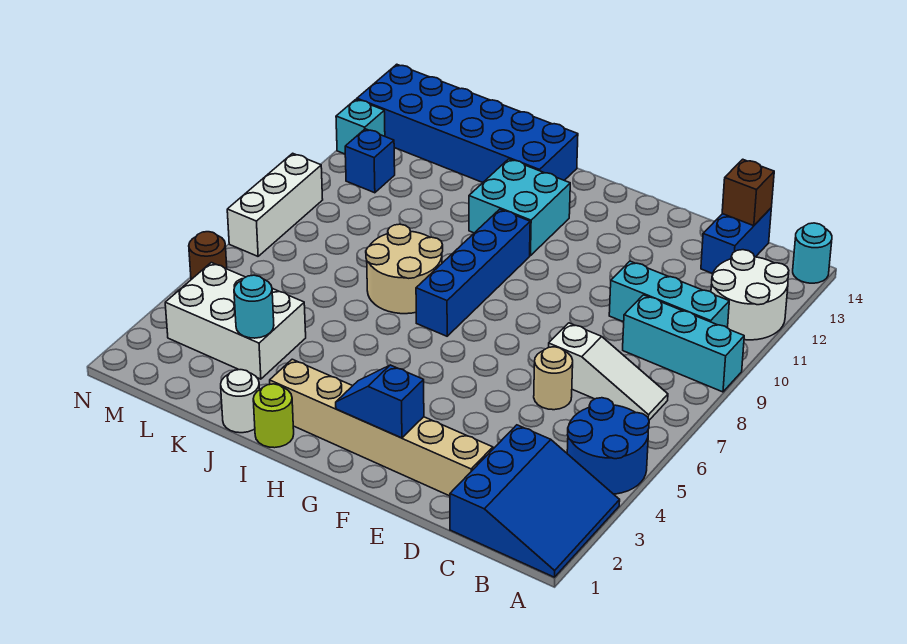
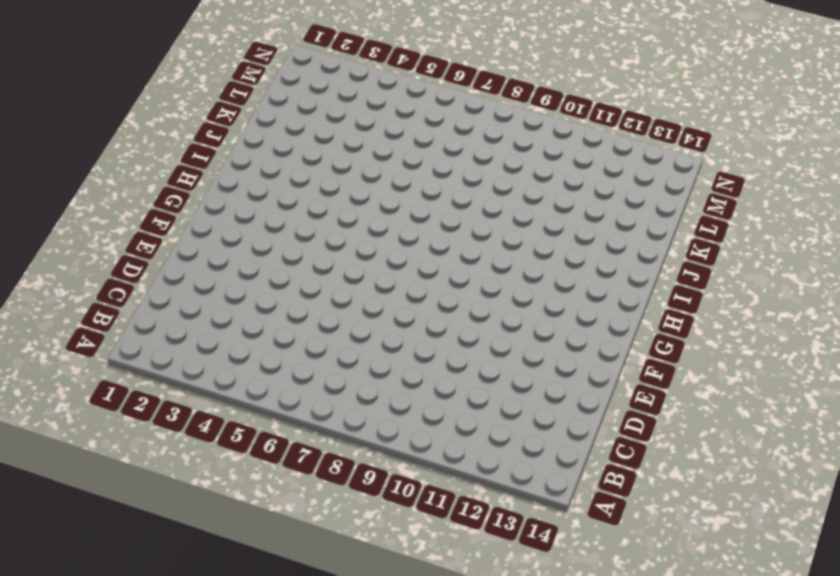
none -> blue slope A1:C3 level 1 top C
none -> blue round brick A4:B5 level 1
none -> cyan brick A9:C9 level 1

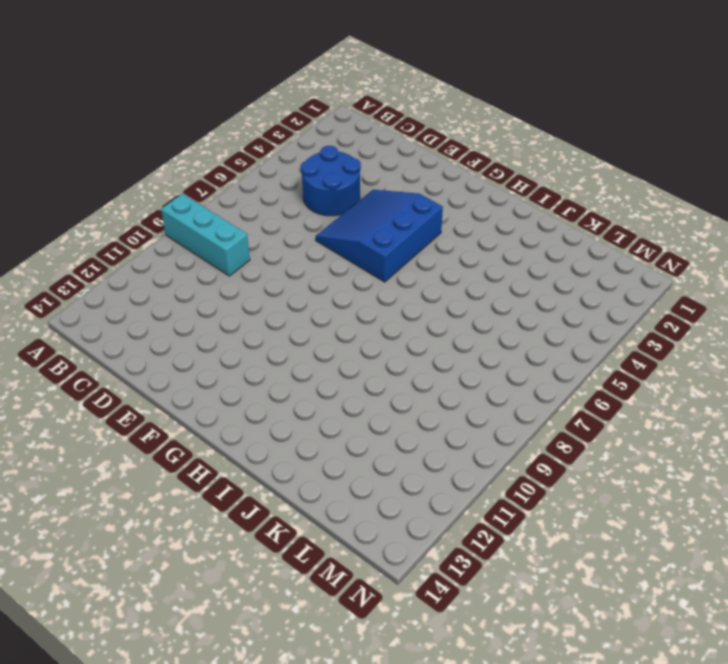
blue round brick C4:D5 level 1 -> blue round brick A4:B5 level 1
blue slope E4:G6 level 1 top G -> blue slope A1:C3 level 1 top C
none -> white round brick A11:B12 level 1
none -> cyan round brick A14 level 1
none -> white slope B7:D7 level 1 top D

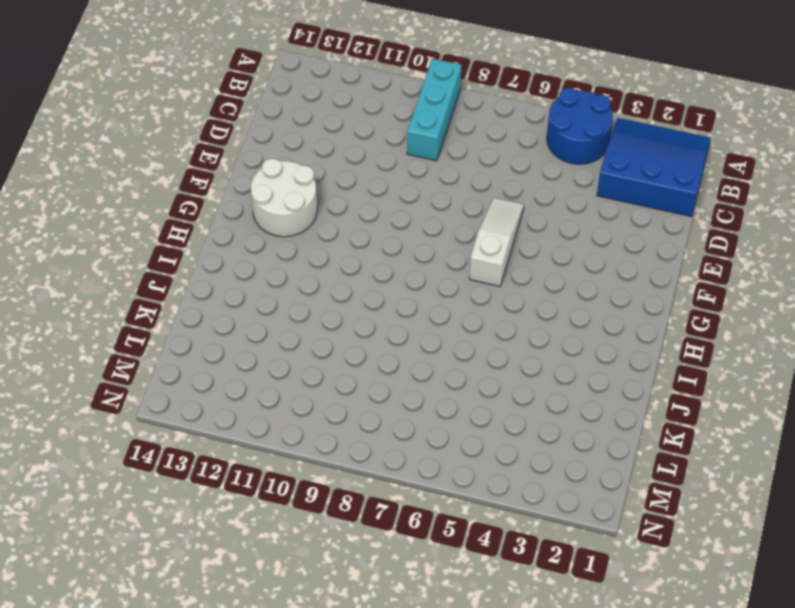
white slope E6:G6 level 1 top G -> white slope B7:D7 level 1 top D
white round brick F12:G13 level 1 -> white round brick A11:B12 level 1
none -> cyan round brick A14 level 1
none -> cyan brick B10:D10 level 1
none -> blue brick C13:C14 level 1

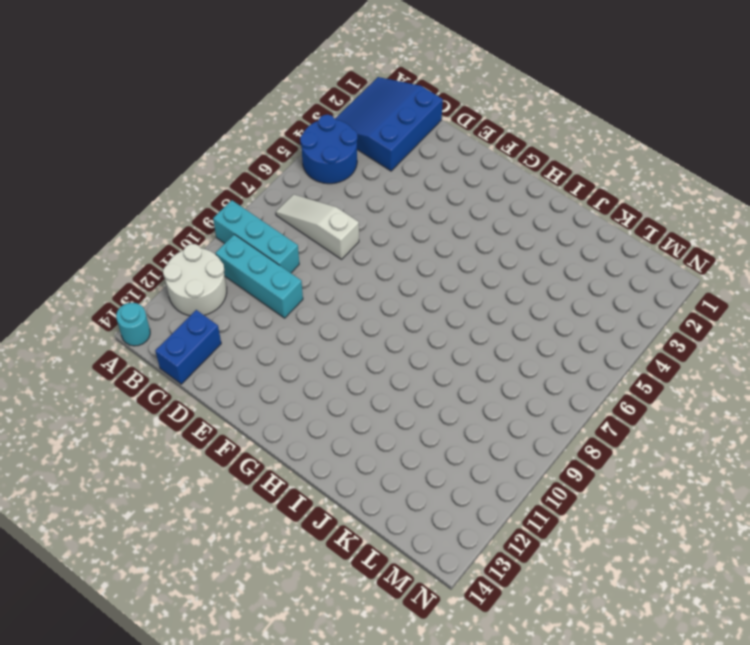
none -> tan brick D2:I2 level 1
none -> tan round brick D6 level 1
none -> blue brick H7:H10 level 1

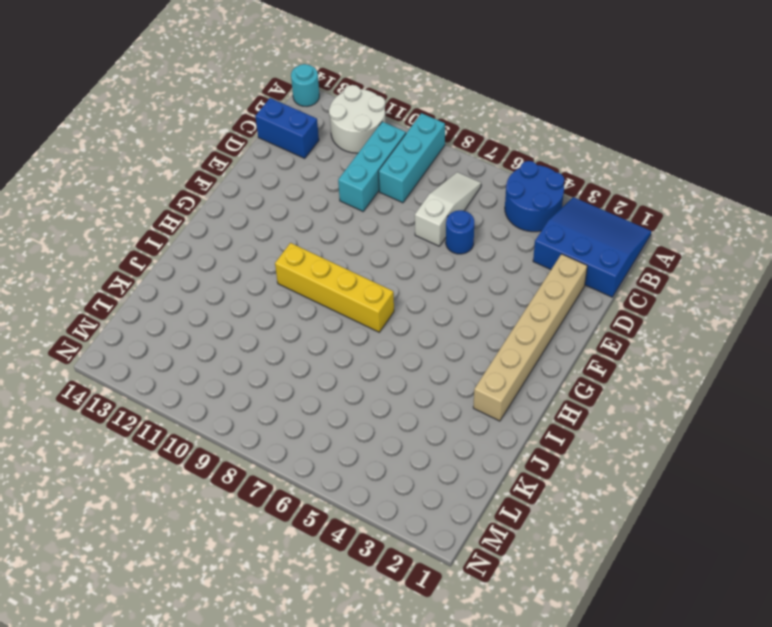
blue round brick D6 level 1 -> tan round brick D6 level 1
yellow brick H7:H10 level 1 -> blue brick H7:H10 level 1
none -> cyan brick H11:I12 level 1
none -> lime round brick I1 level 1
none -> tan round brick I7:J8 level 1

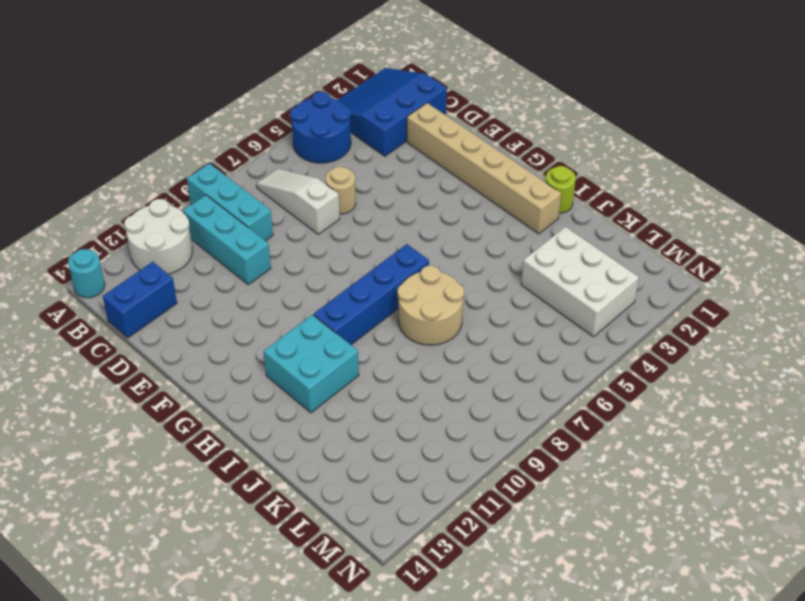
none -> blue brick I13:N14 level 1
none -> white round brick J1 level 1
none -> blue brick M11 level 1

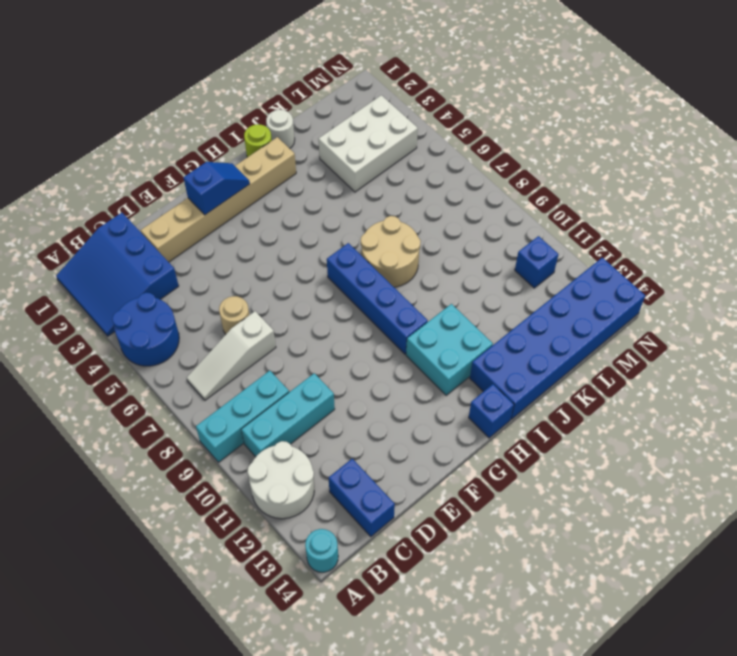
blue brick H14 level 1 -> none
none -> brown round brick N5 level 1
none -> white brick N7:N9 level 1
none -> cyan brick N12 level 1

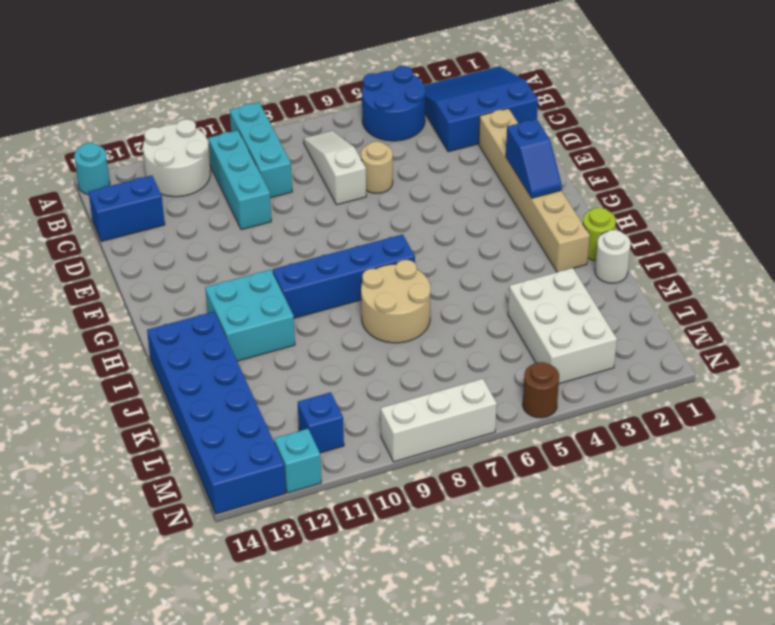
none -> brown brick C14 level 2
none -> cyan round brick K3 level 2

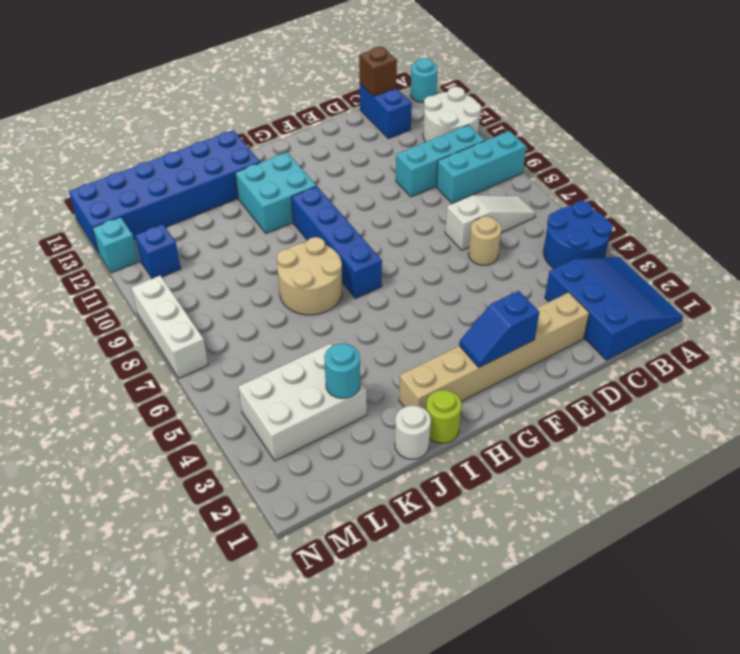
none -> brown round brick N5 level 1

